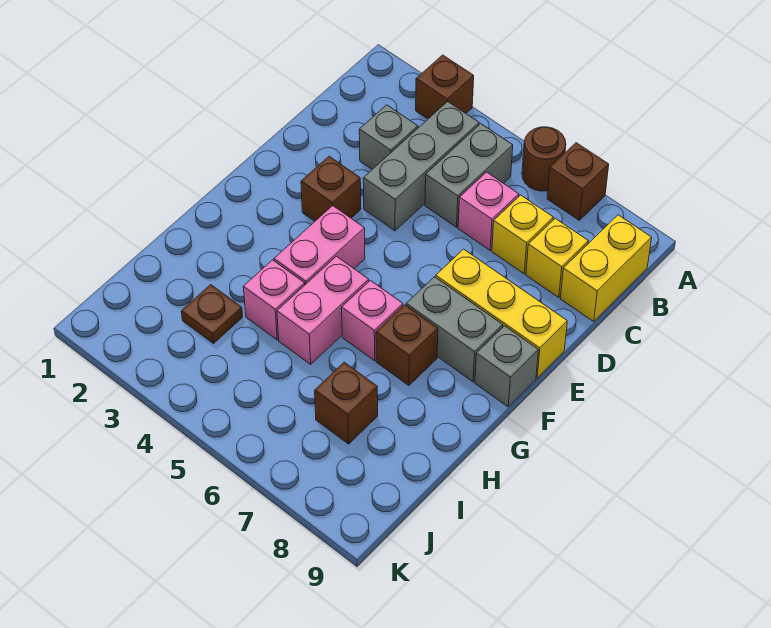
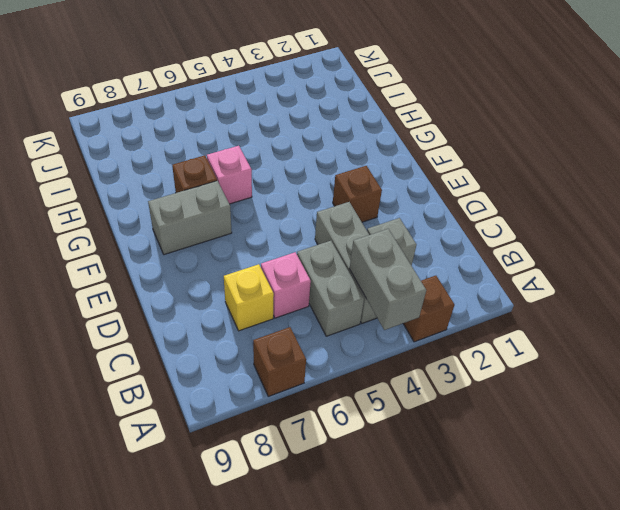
grey brick A4:B4 level 2 -> none
none -> brown round brick A6 level 1
none -> yellow brick B9:C9 level 1
none -> yellow brick C8 level 1

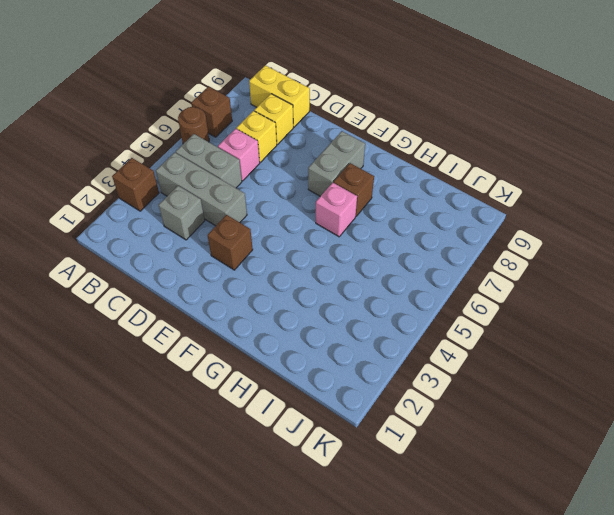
none -> yellow brick E7:E9 level 1
none -> pink brick F4:G4 level 1
none -> grey brick F9 level 1

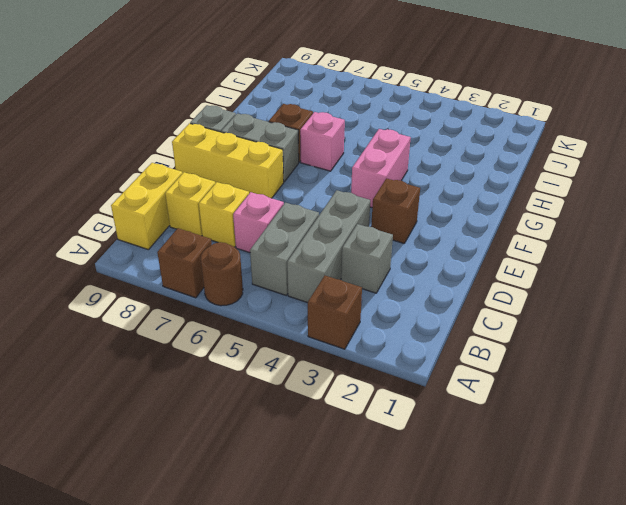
none -> pink brick G5:H5 level 1
none -> pink brick H4 level 1
none -> brown plate I3 level 1

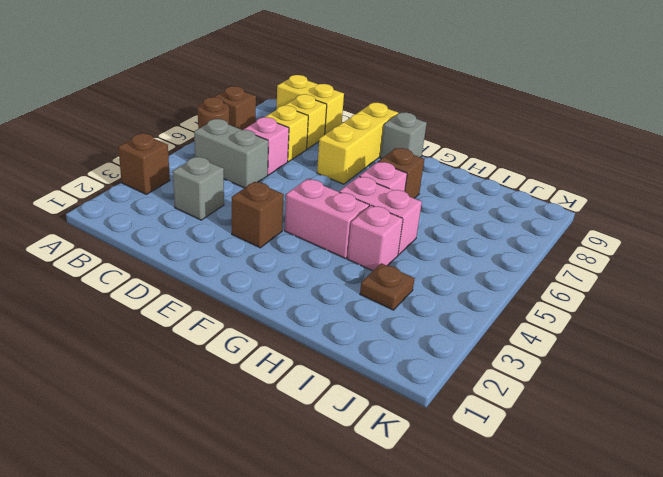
none -> grey brick B4:D4 level 1
none -> grey brick F7:F8 level 1
none -> brown brick I7 level 1

